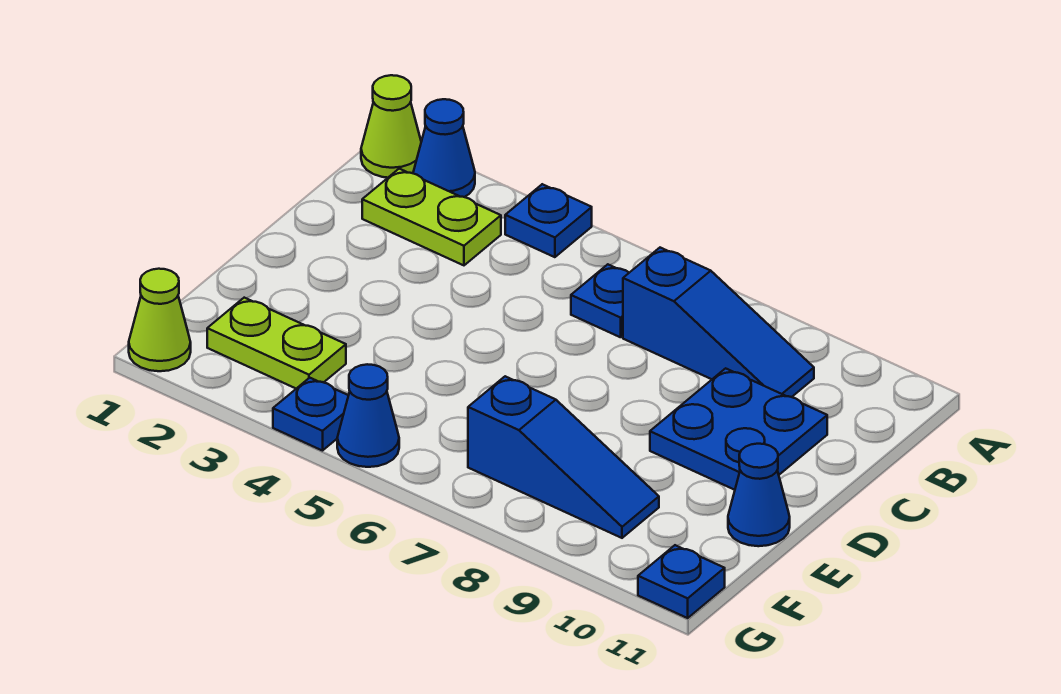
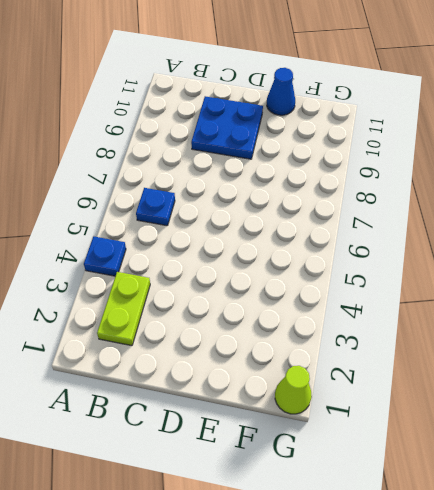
none -> lime cone A1 level 1
none -> blue cone A2 level 1
none -> blue slope B7:B9 level 1 top 7

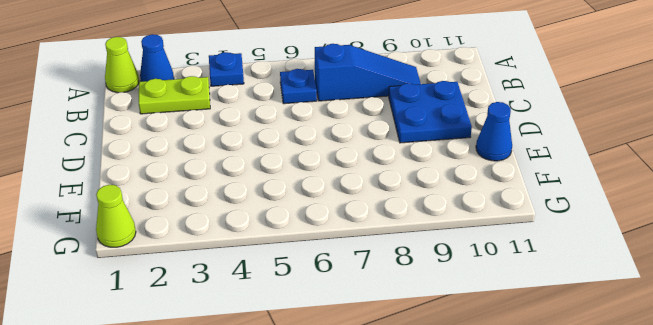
none -> lime plate F2:F3 level 1
none -> blue slope F7:F9 level 1 top 7
none -> blue plate G4 level 1

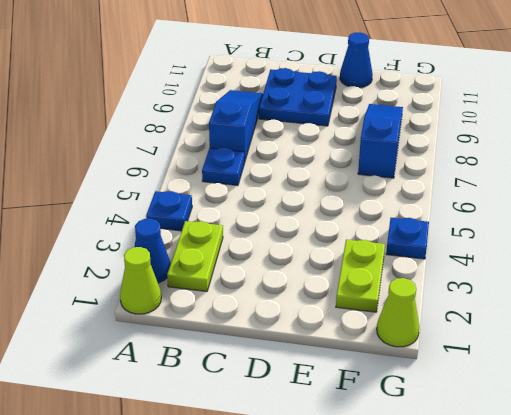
none -> blue cone G5 level 1
none -> blue plate G11 level 1

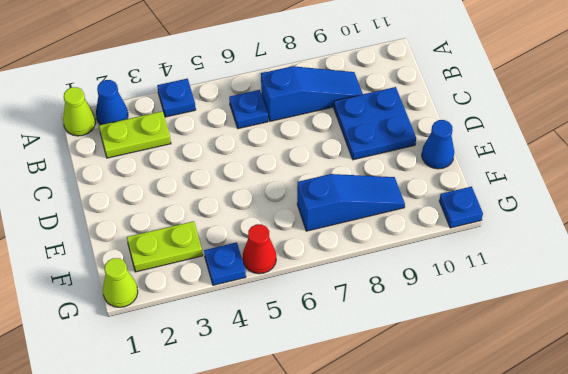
red cone G5 level 1 -> blue cone G5 level 1

